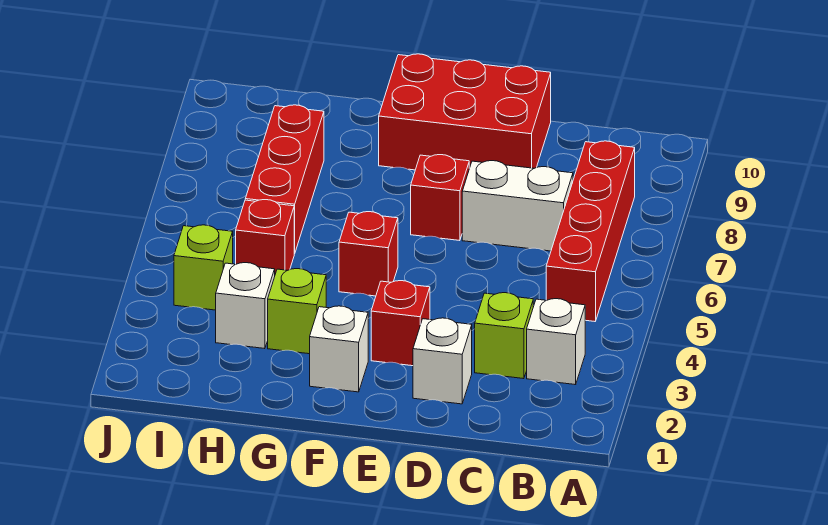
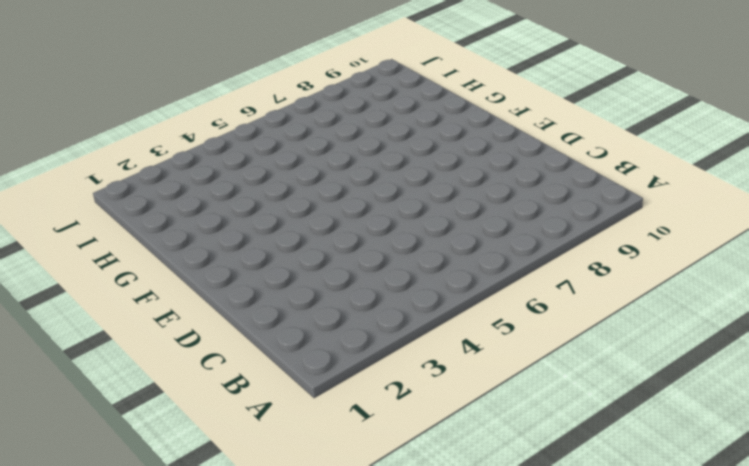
none -> white brick B3 level 1
none -> red brick B5:B8 level 1
none -> lime brick C3 level 1

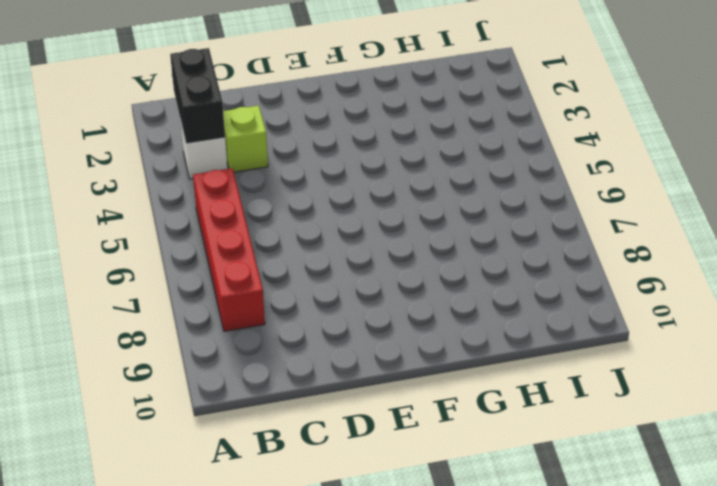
black brick B2:B3 level 2 -> none
none -> white brick C7:D7 level 1
none -> white brick D2 level 1
none -> red brick D9:F10 level 1

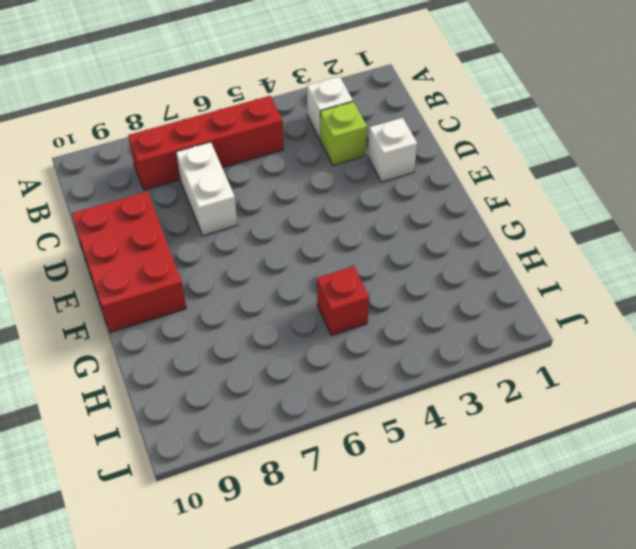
none -> red brick E3 level 1
none -> red brick E7 level 1
none -> white brick F2 level 1

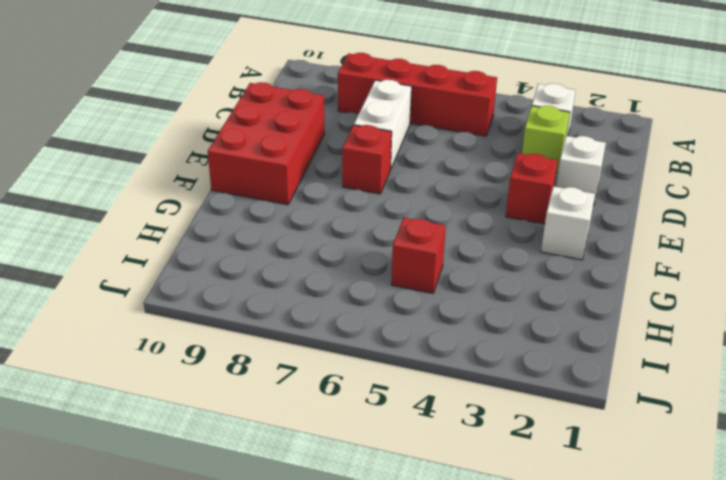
none -> red brick F5 level 1
none -> lime brick G3 level 1
none -> white brick H3 level 1

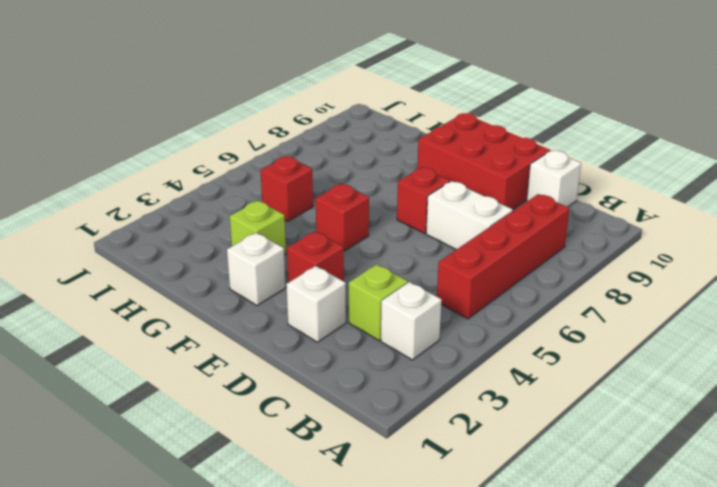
white brick C10 level 1 -> white brick H3 level 1
none -> red brick H6:H8 level 1
none -> lime brick I4 level 1

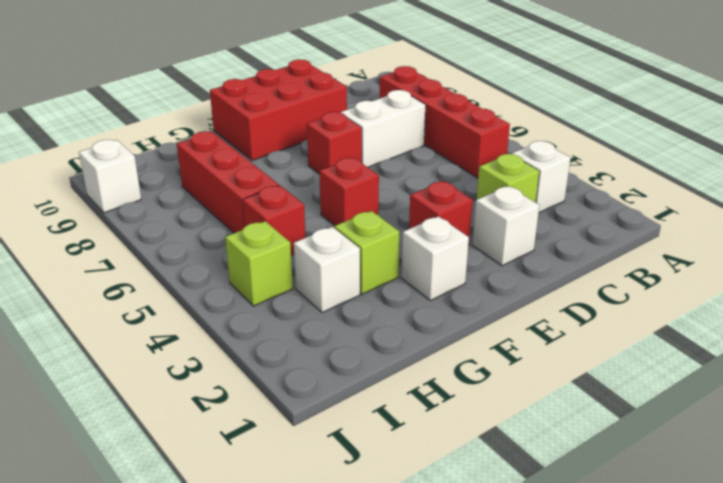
white brick J9 level 1 -> none

